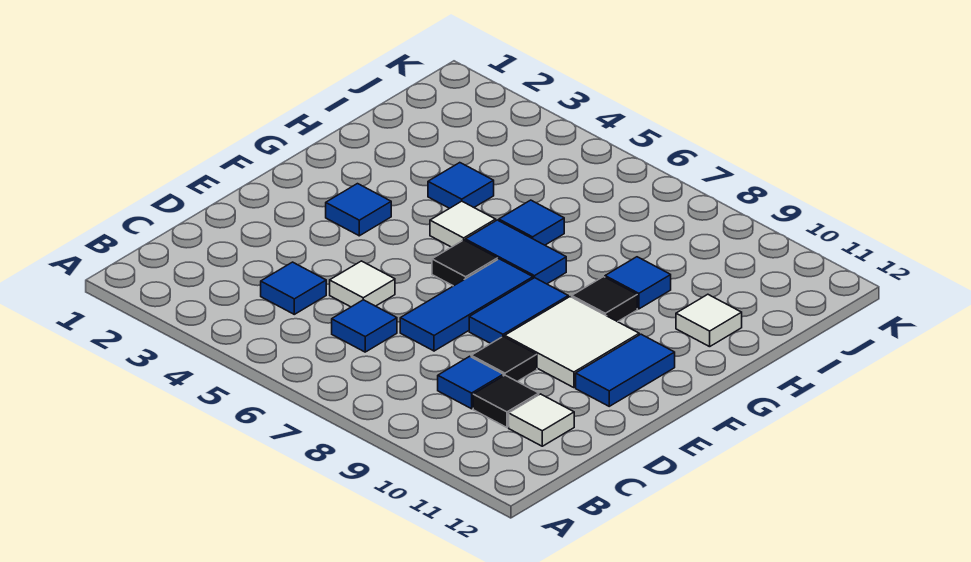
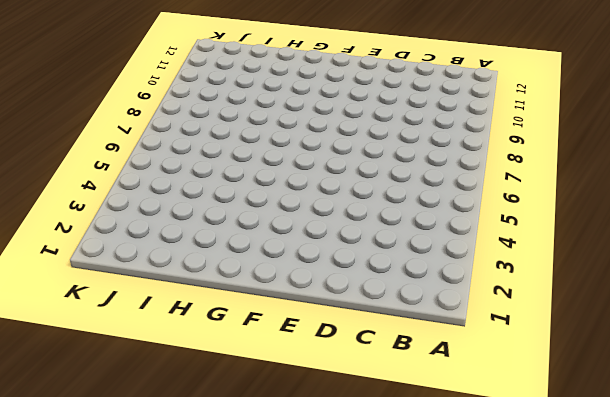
none -> blue tile C4 level 1
none -> blue tile C6 level 1
none -> blue tile C9 level 1

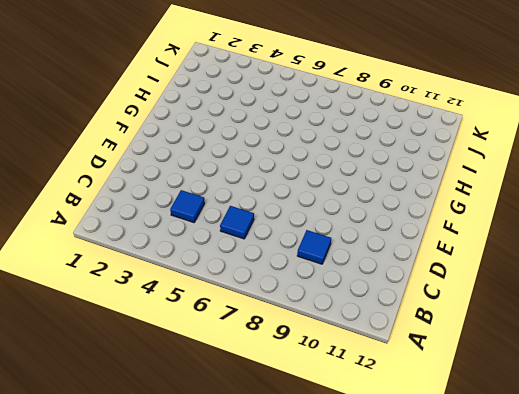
none -> black tile C10 level 1
none -> white tile C11 level 1
none -> white tile D5 level 1

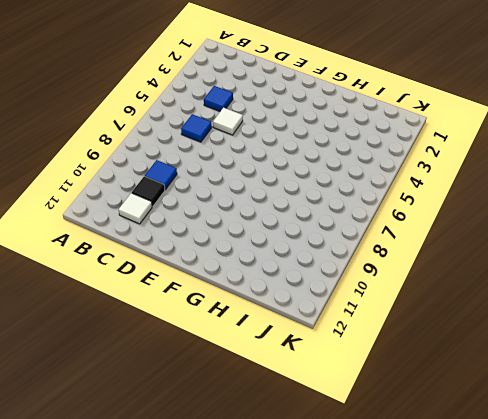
none -> blue tile D7:F7 level 1
none -> black tile D9 level 1
none -> blue tile E8:F8 level 1

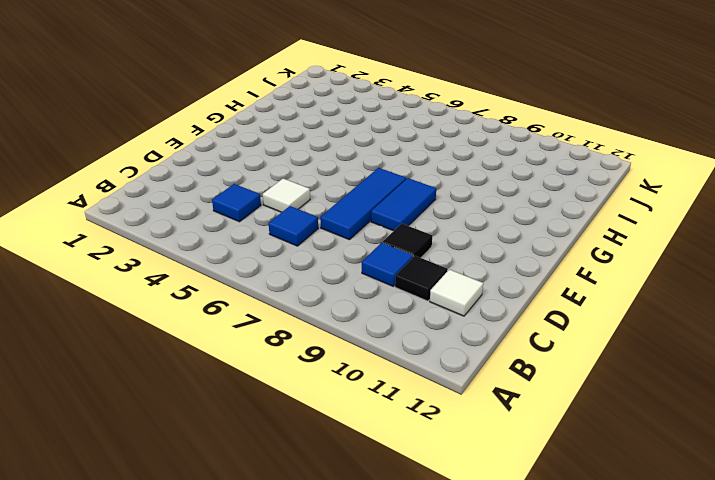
none -> white tile E9:F10 level 1
none -> blue tile E11:F11 level 1
none -> blue tile F3 level 1

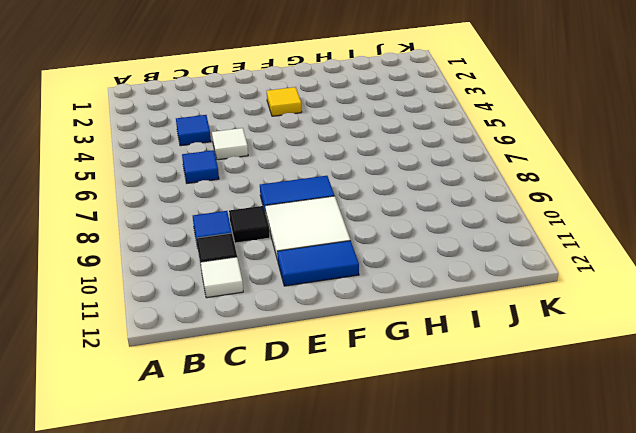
yellow tile F3 level 1 -> blue tile F3 level 1
none -> blue tile D7:F7 level 1
none -> black tile F6 level 1
none -> white tile G5 level 1

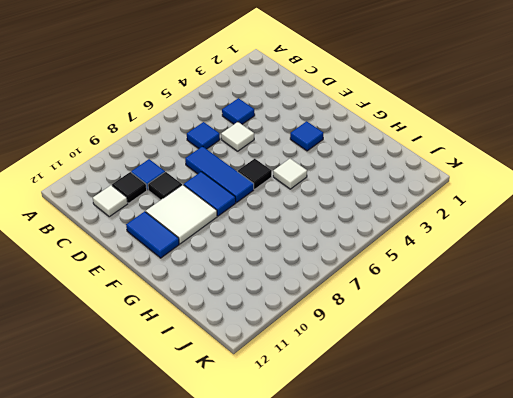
none -> blue tile G6:G7 level 1
none -> black tile G9 level 1
none -> blue tile H4 level 1

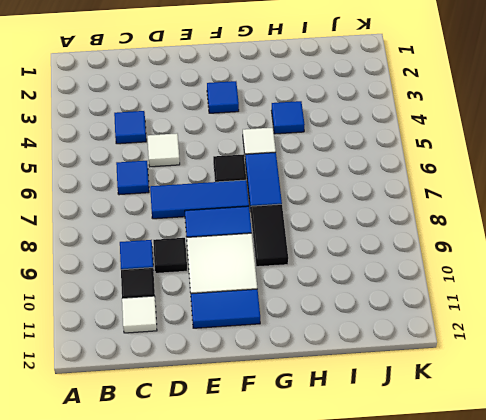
black tile G8:G9 level 1 -> black tile G9 level 1
none -> blue tile H6 level 1
none -> blue tile H9 level 1
none -> white tile H11 level 1

